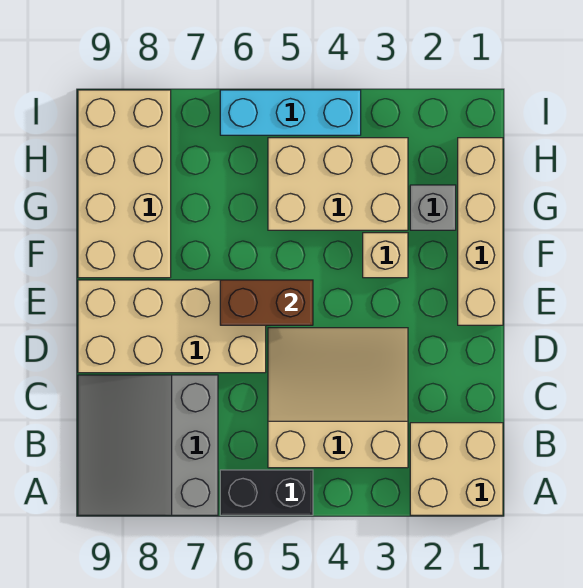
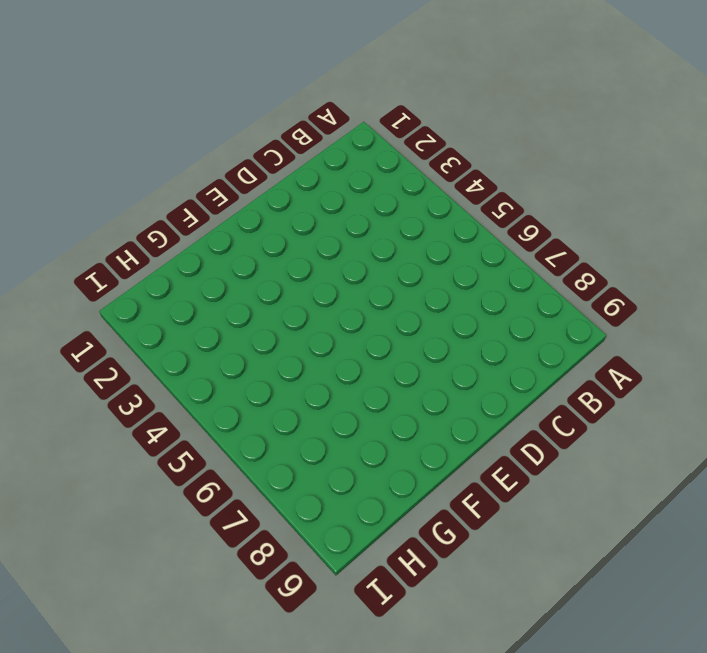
none -> tan brick A1:B2 level 1
none -> black brick A5:A6 level 1
none -> grey slope A7:C9 level 1 top 7

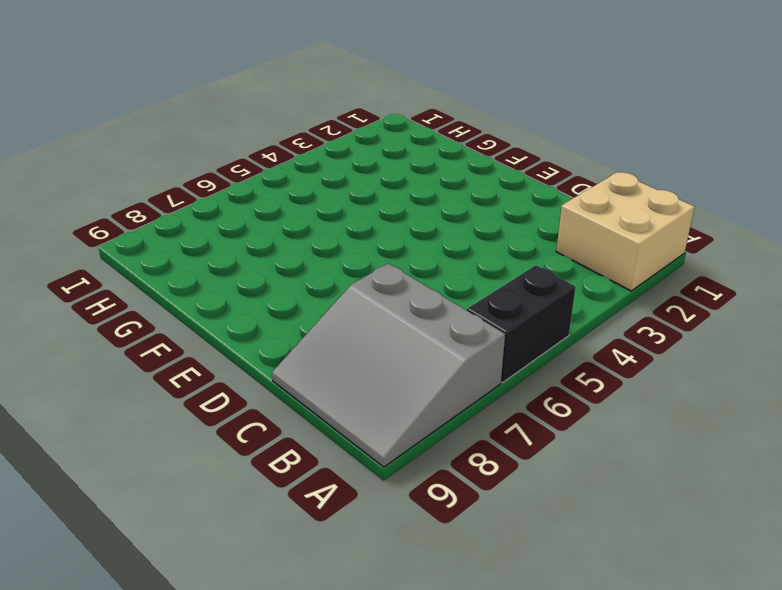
none -> tan slope B3:D5 level 1 top B
none -> tan brick D6:E9 level 1
none -> tan brick E1:H1 level 1

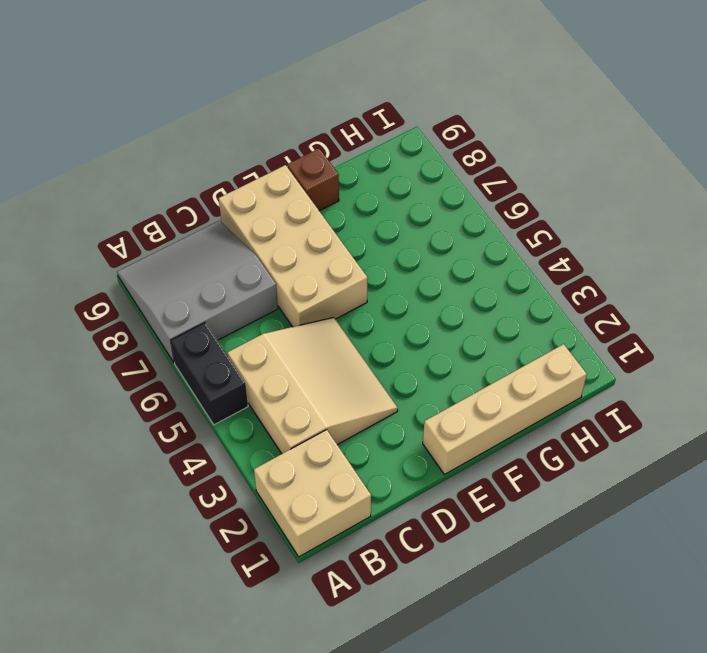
brown brick F9 level 1 -> tan brick F8:I9 level 1
none -> tan brick F3 level 1
none -> grey brick G2 level 1
none -> tan brick G3:H5 level 1

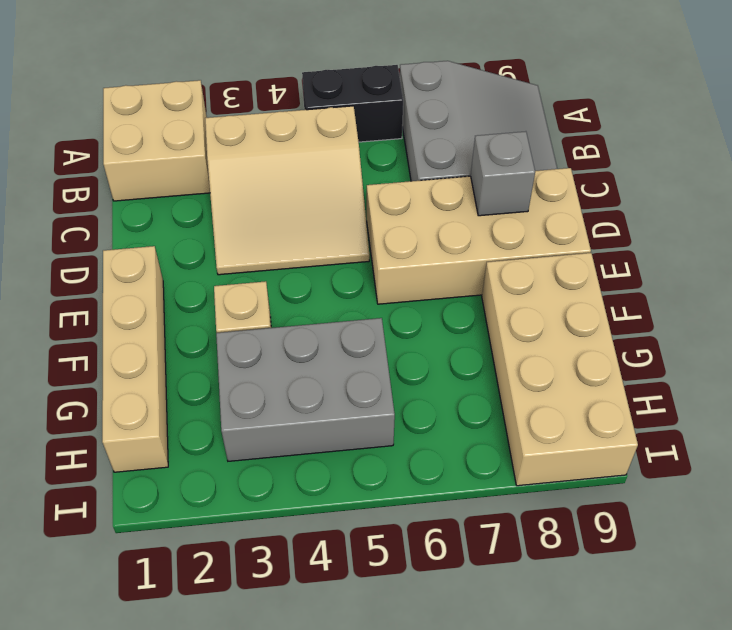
grey brick D8 level 2 -> grey brick G2 level 1
grey brick G3:H5 level 1 -> tan brick G3:H5 level 1
none -> cyan brick I4:I6 level 1
none -> brown brick E5:E6 level 2

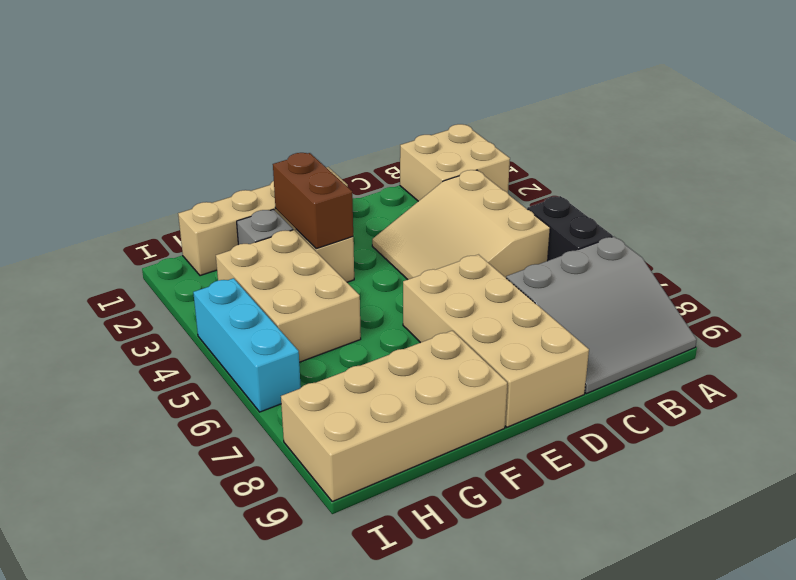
brown brick F2:F3 level 2 -> brown brick E5:E6 level 2

